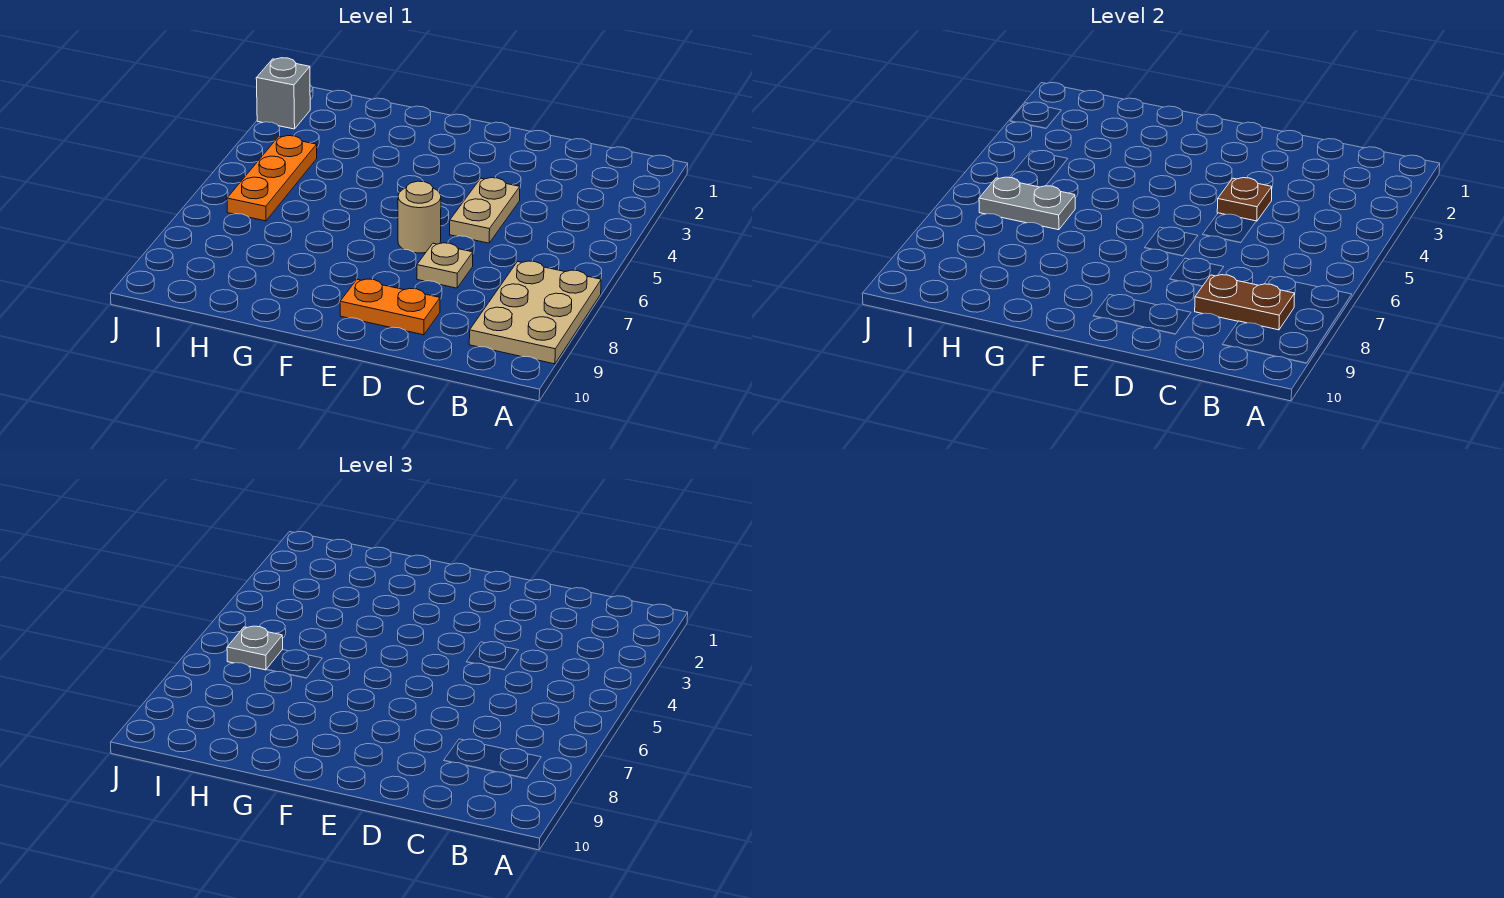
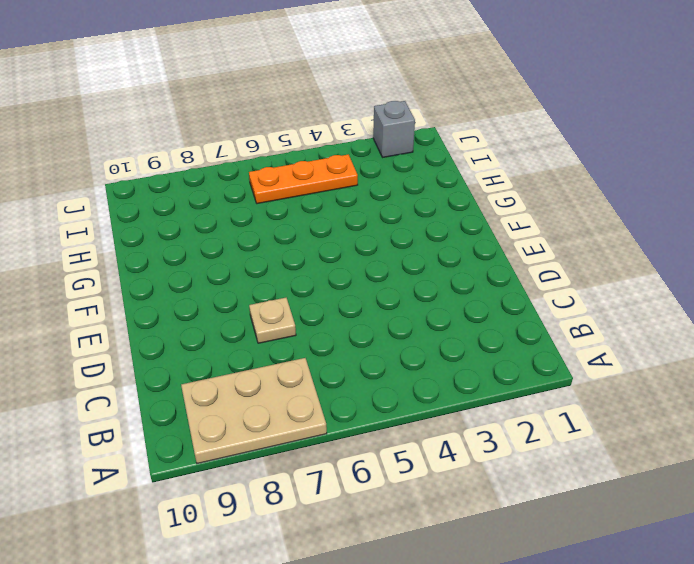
none -> tan plate D4:D5 level 1
none -> orange plate D9:E9 level 1

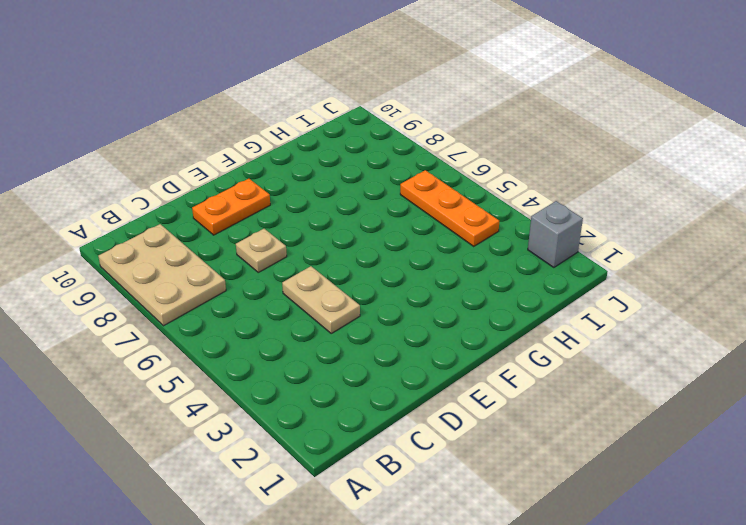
none -> tan round brick E6 level 1
none -> brown plate B8:C8 level 2

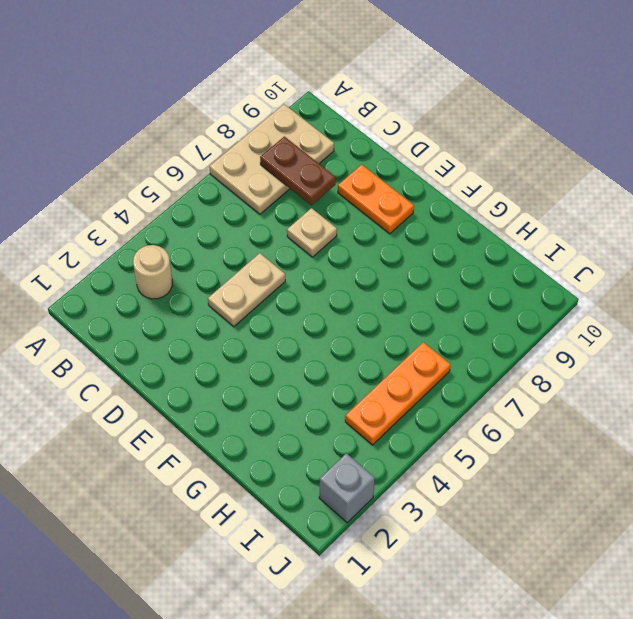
tan round brick B3 level 1 -> tan round brick E6 level 1
none -> brown plate D4 level 2
none -> grey plate H6:I6 level 2

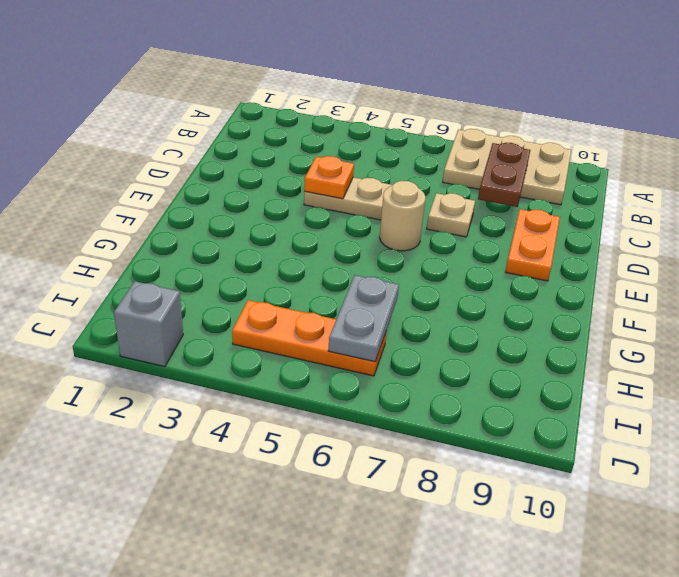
orange plate D4 level 2 -> brown plate D4 level 2
none -> grey plate I6 level 3

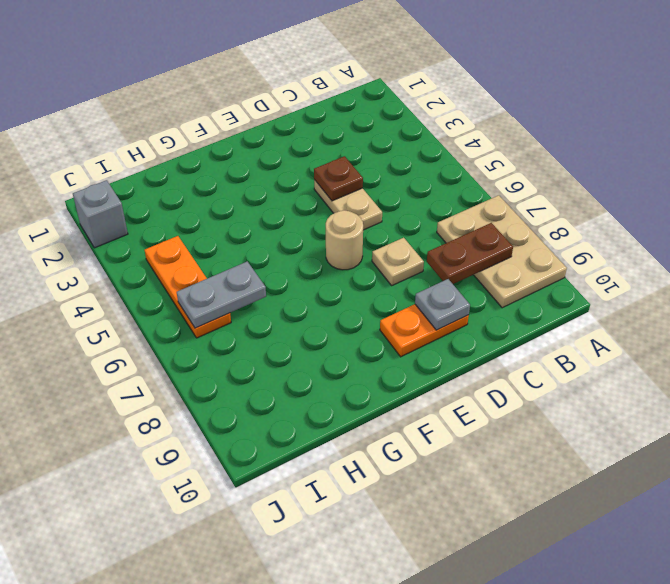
grey plate D9 level 2 -> grey plate I6 level 3

